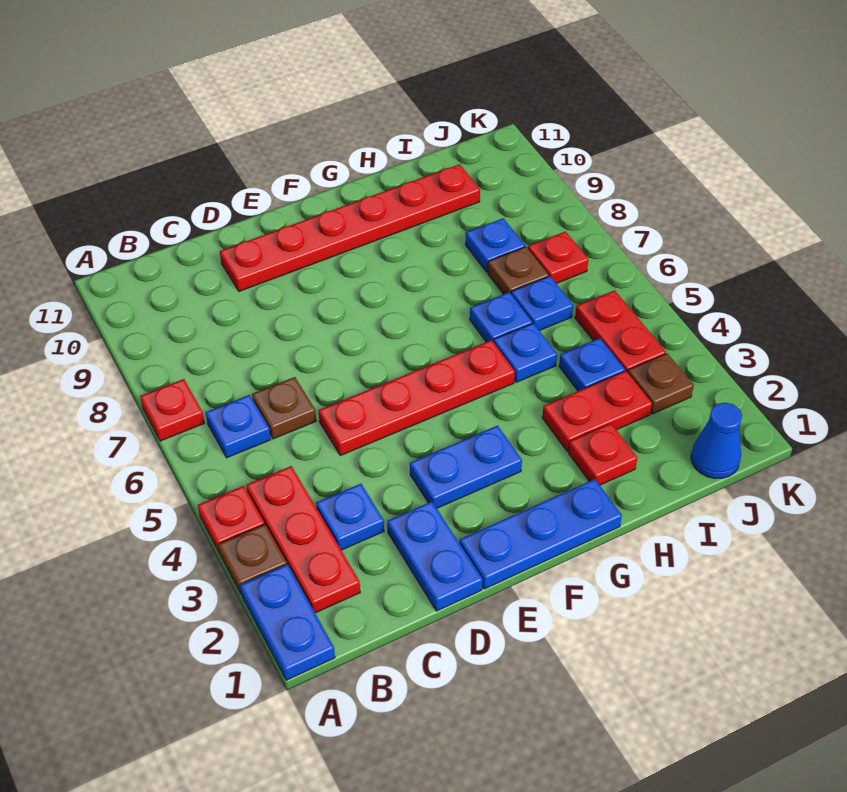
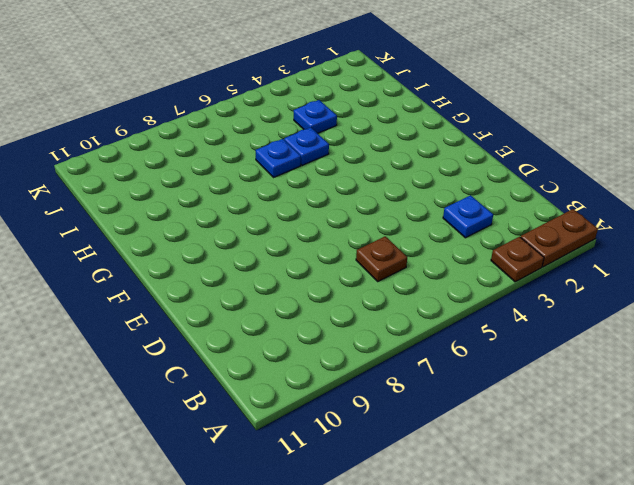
brown plate A1:A2 level 1 -> blue plate A1:A2 level 1
none -> red plate A4 level 1
none -> red plate A7 level 1
none -> red plate B2:B4 level 1

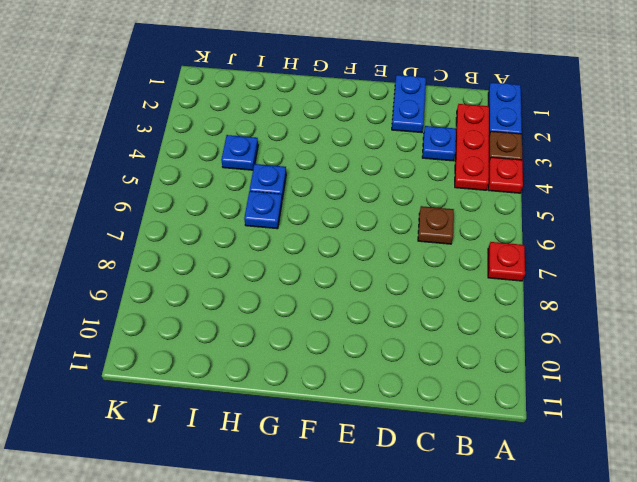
none -> blue plate B6 level 1
none -> red plate D5:G5 level 1
none -> red plate D10:I10 level 1

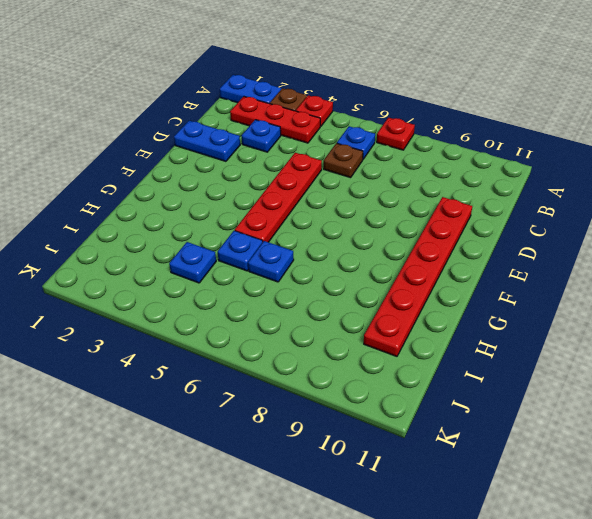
none -> blue plate E1:G1 level 1
none -> blue plate E3:F3 level 1
none -> red plate H2 level 1

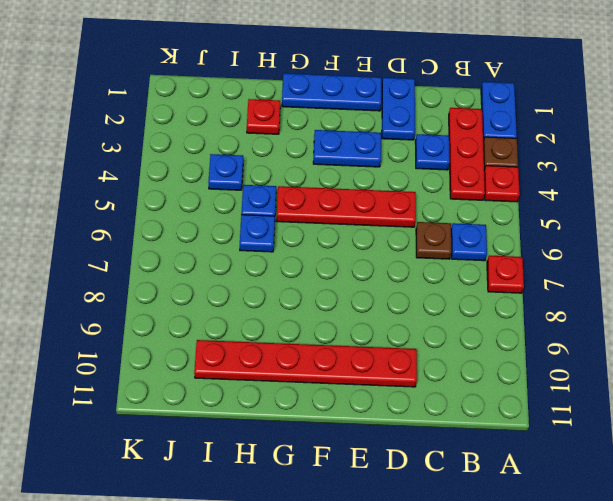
none -> red plate H3:I3 level 1
none -> blue plate I6 level 1
none -> brown plate I7 level 1

